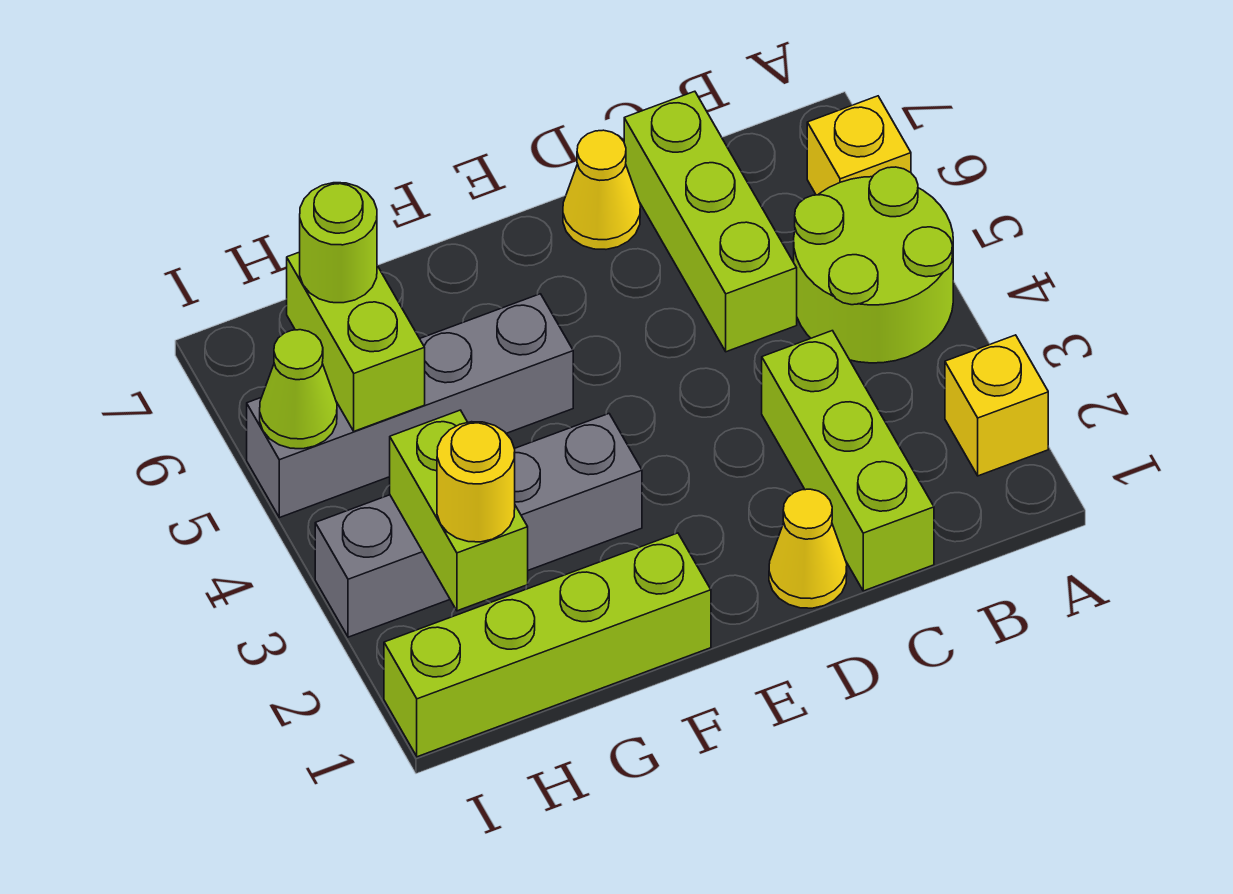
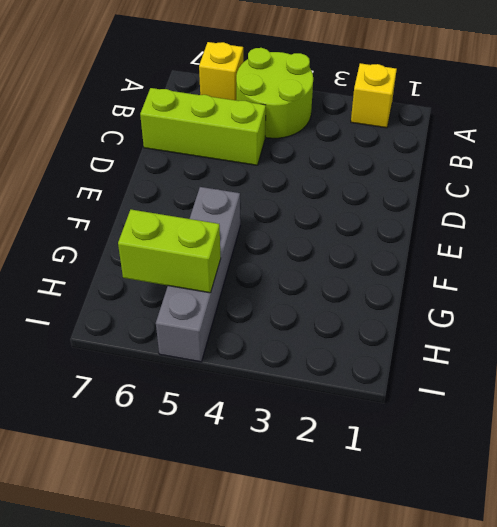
none -> lime brick C1:C3 level 1
none -> yellow cone D1 level 1
none -> yellow cone D7 level 1

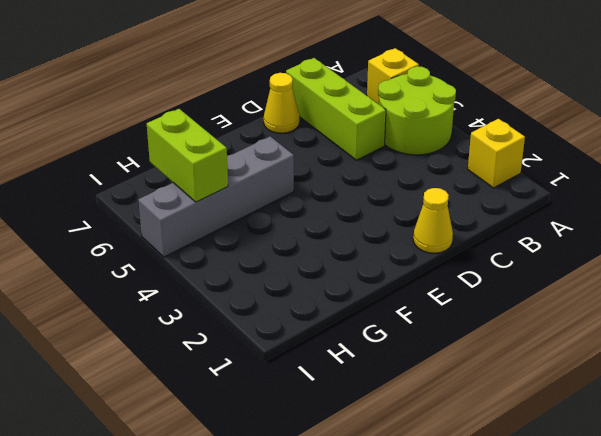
none -> lime brick C1:C3 level 1
none -> lime brick F1:I1 level 1
none -> grey brick F3:I3 level 1

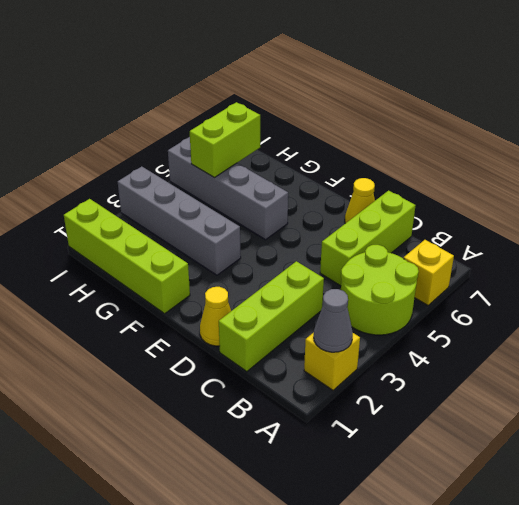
grey cone A2 level 2 -> none
none -> lime brick H2:H3 level 2
none -> lime cone I5 level 2
none -> yellow round brick H2 level 3

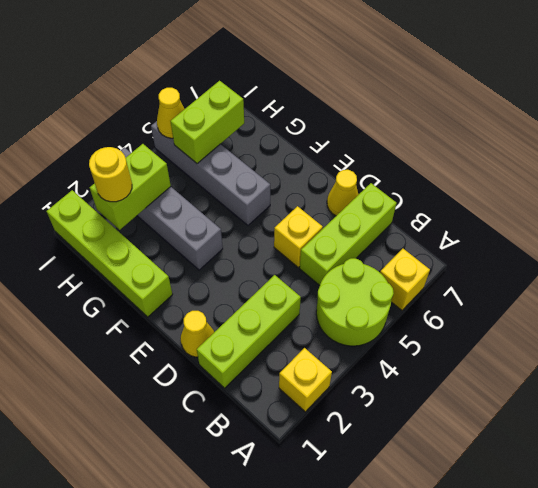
yellow brick D5 level 1 -> none
yellow cone I5 level 2 -> lime cone I5 level 2
none -> lime round brick H6 level 3

